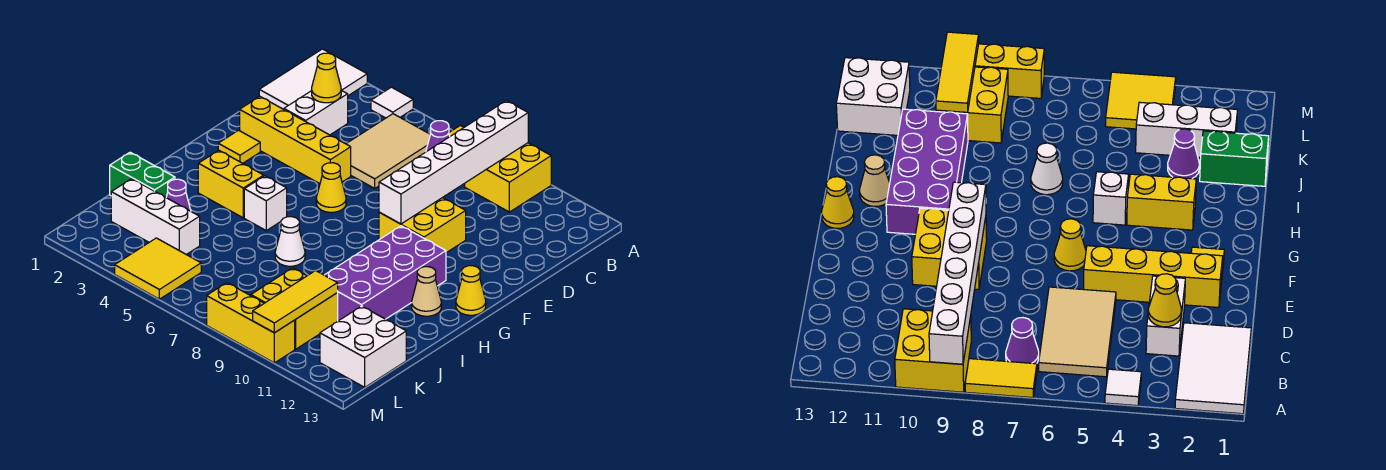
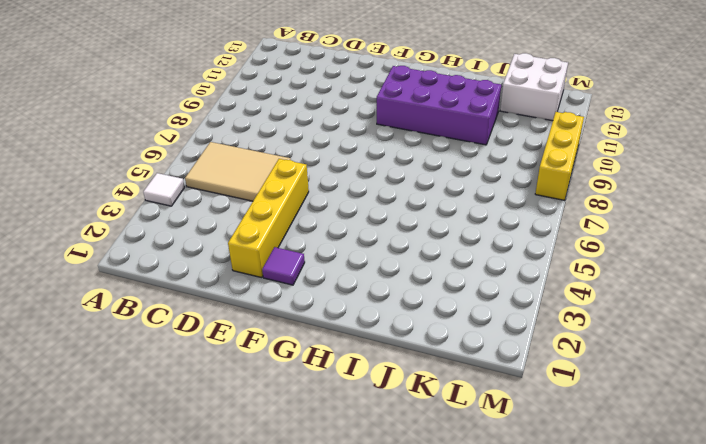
purple tile F2 level 1 -> yellow tile F2 level 1
none -> white tile A1:C2 level 1
none -> yellow tile A7:A8 level 1
none -> yellow brick A9:B10 level 1

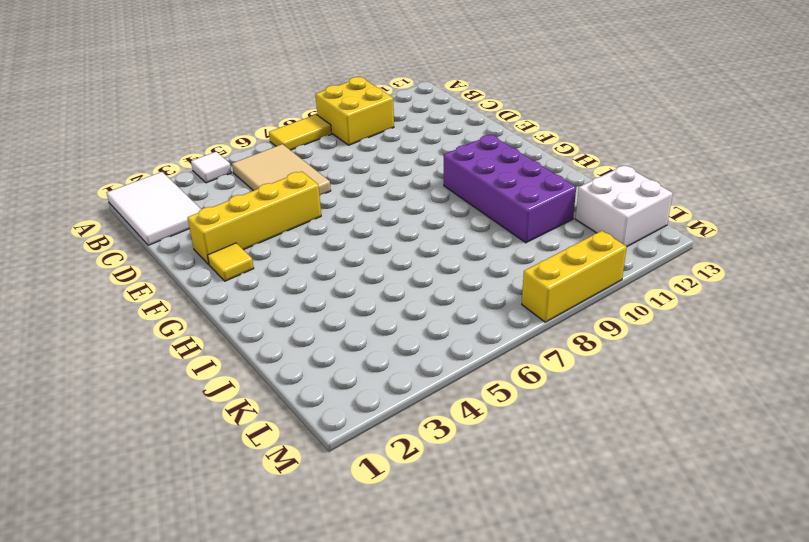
none -> purple cone B7 level 1
none -> white brick C3:D3 level 1
none -> yellow brick E9:F10 level 1

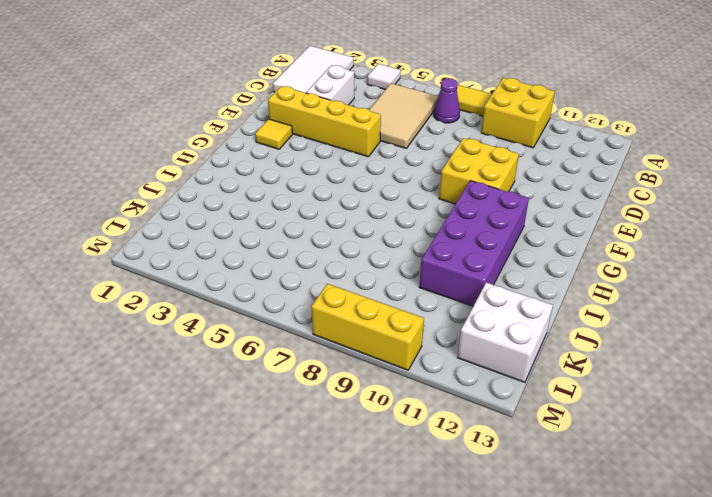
none -> yellow cone F6 level 1
none -> yellow cone G13 level 1
none -> yellow brick H3:H4 level 1

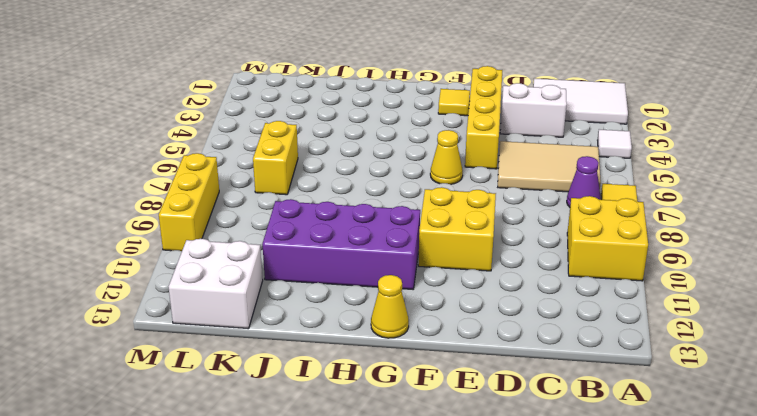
yellow brick K6:K7 level 1 -> yellow brick H3:H4 level 1
none -> white brick H5 level 1
none -> tan cone H12 level 1
none -> white cone I7 level 1

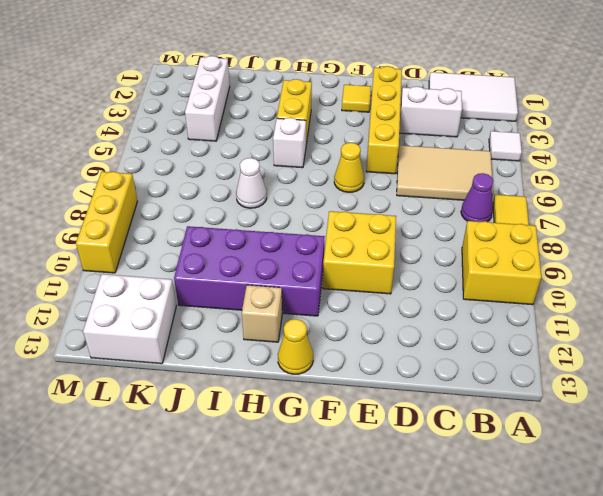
tan brick H12 level 1 -> tan cone H12 level 1
none -> green brick J1:J2 level 1
none -> purple cone J3 level 1
none -> yellow brick K9:L10 level 1

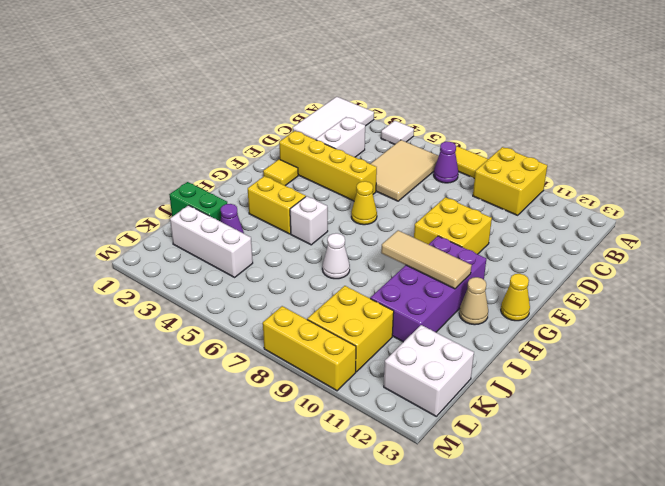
tan tile H9:H11 level 2 -> none
none -> yellow tile L4:M5 level 1
none -> white brick A9:F9 level 2
none -> yellow cone C3 level 2

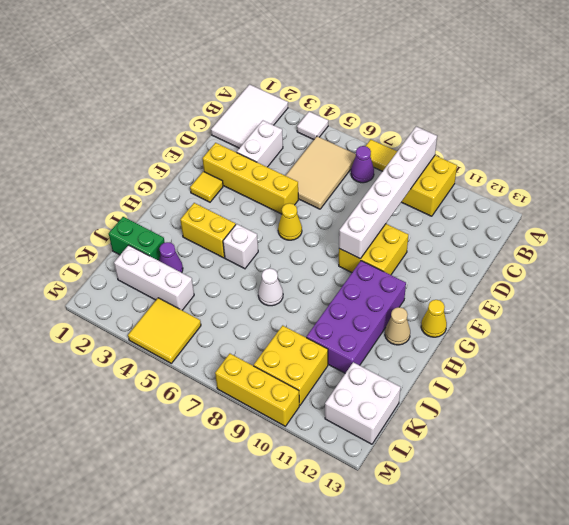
none -> yellow cone C3 level 2
none -> yellow tile K10:M10 level 2

